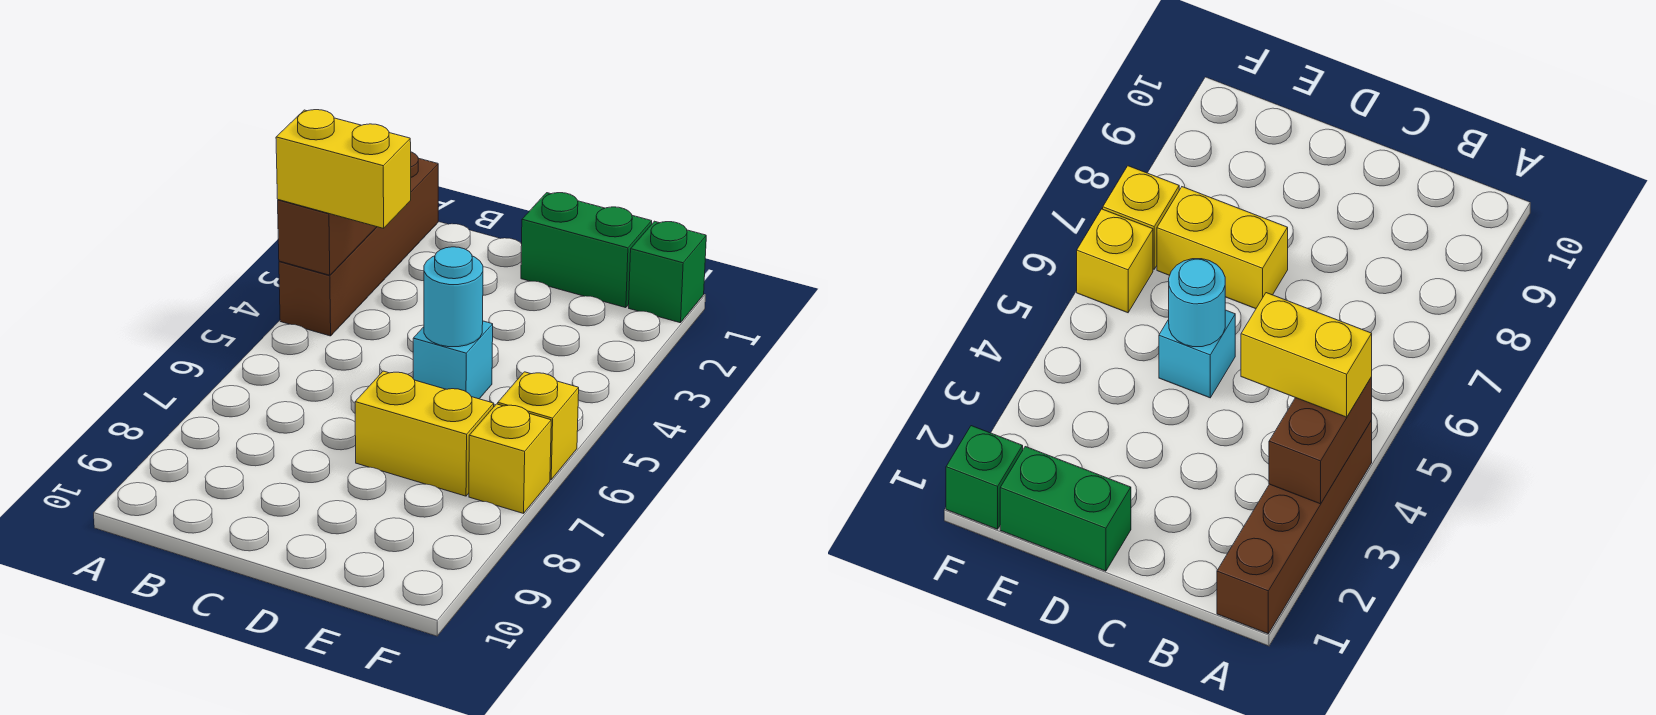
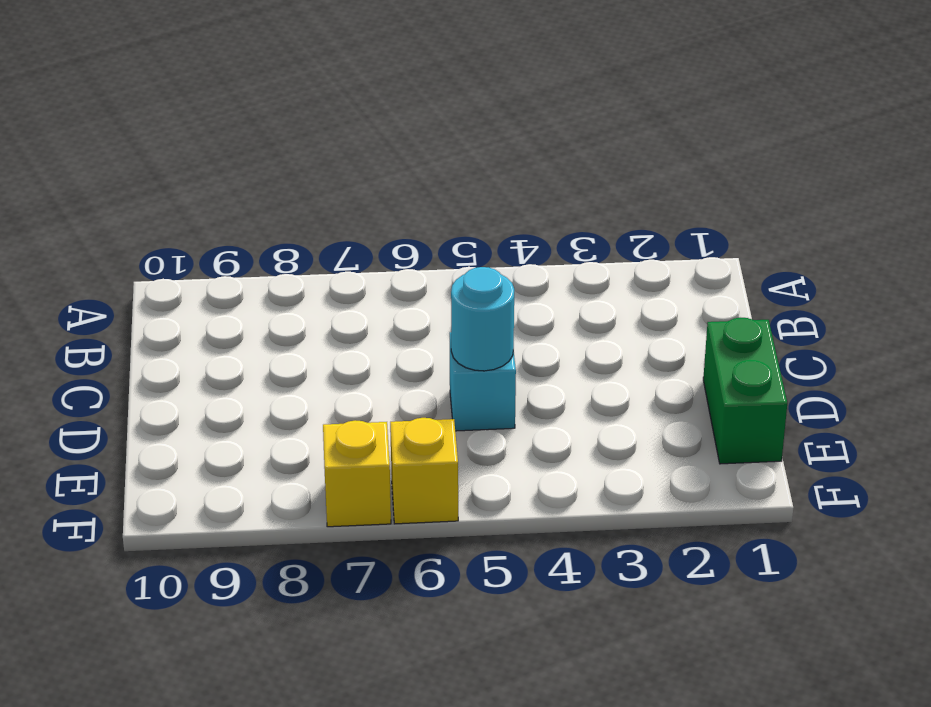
none -> brown brick A1:A4 level 1
none -> yellow brick D7:E7 level 1

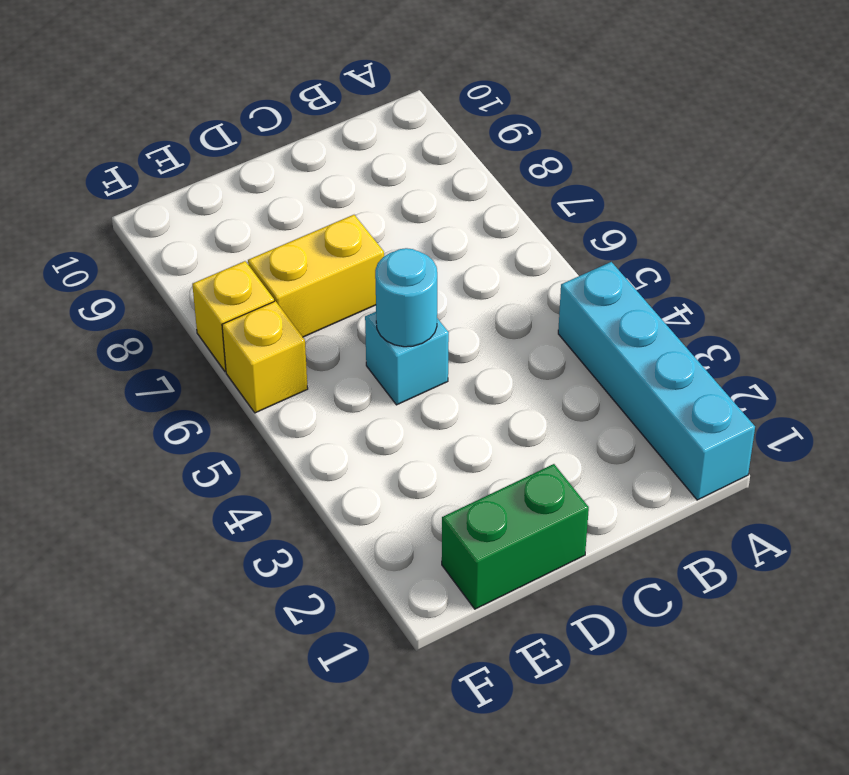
cyan brick A1:A4 level 1 -> brown brick A1:A4 level 1
none -> green brick F1 level 1
none -> brown brick A3:A4 level 2

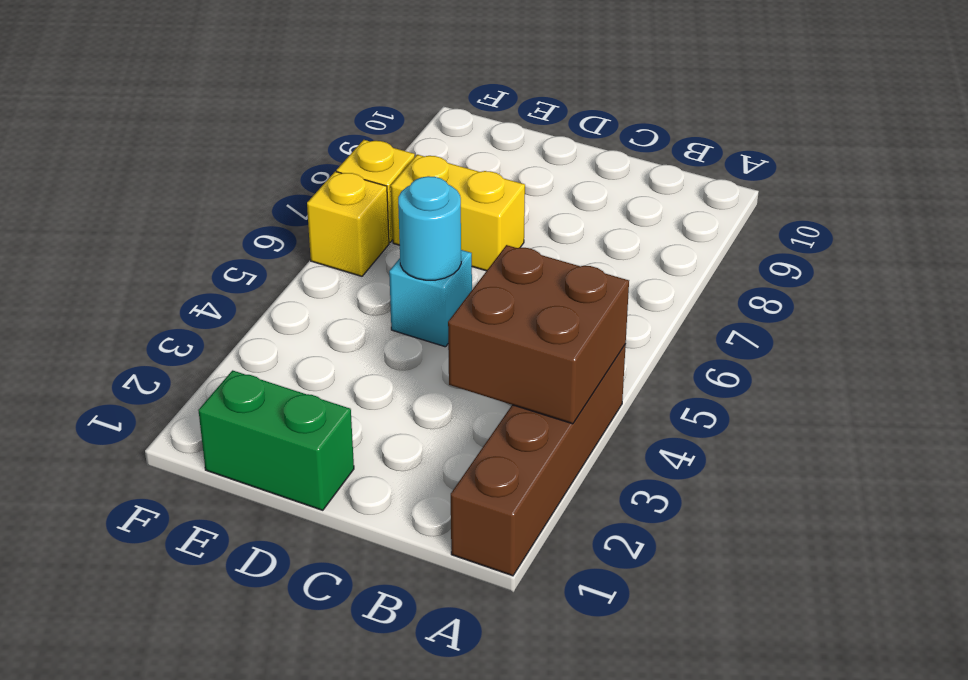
brown brick A3:B4 level 2 -> brown brick A3:A4 level 2
none -> green brick F1 level 1
none -> yellow brick A4:B4 level 3

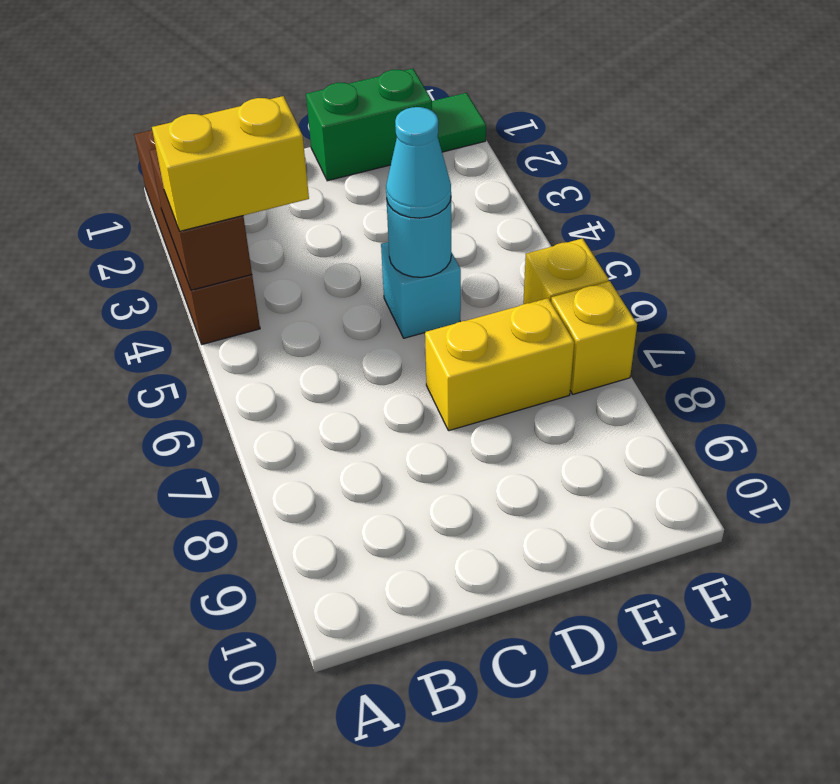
cyan cone D5 level 3 -> none
green tile F1 level 1 -> green brick F1 level 1

